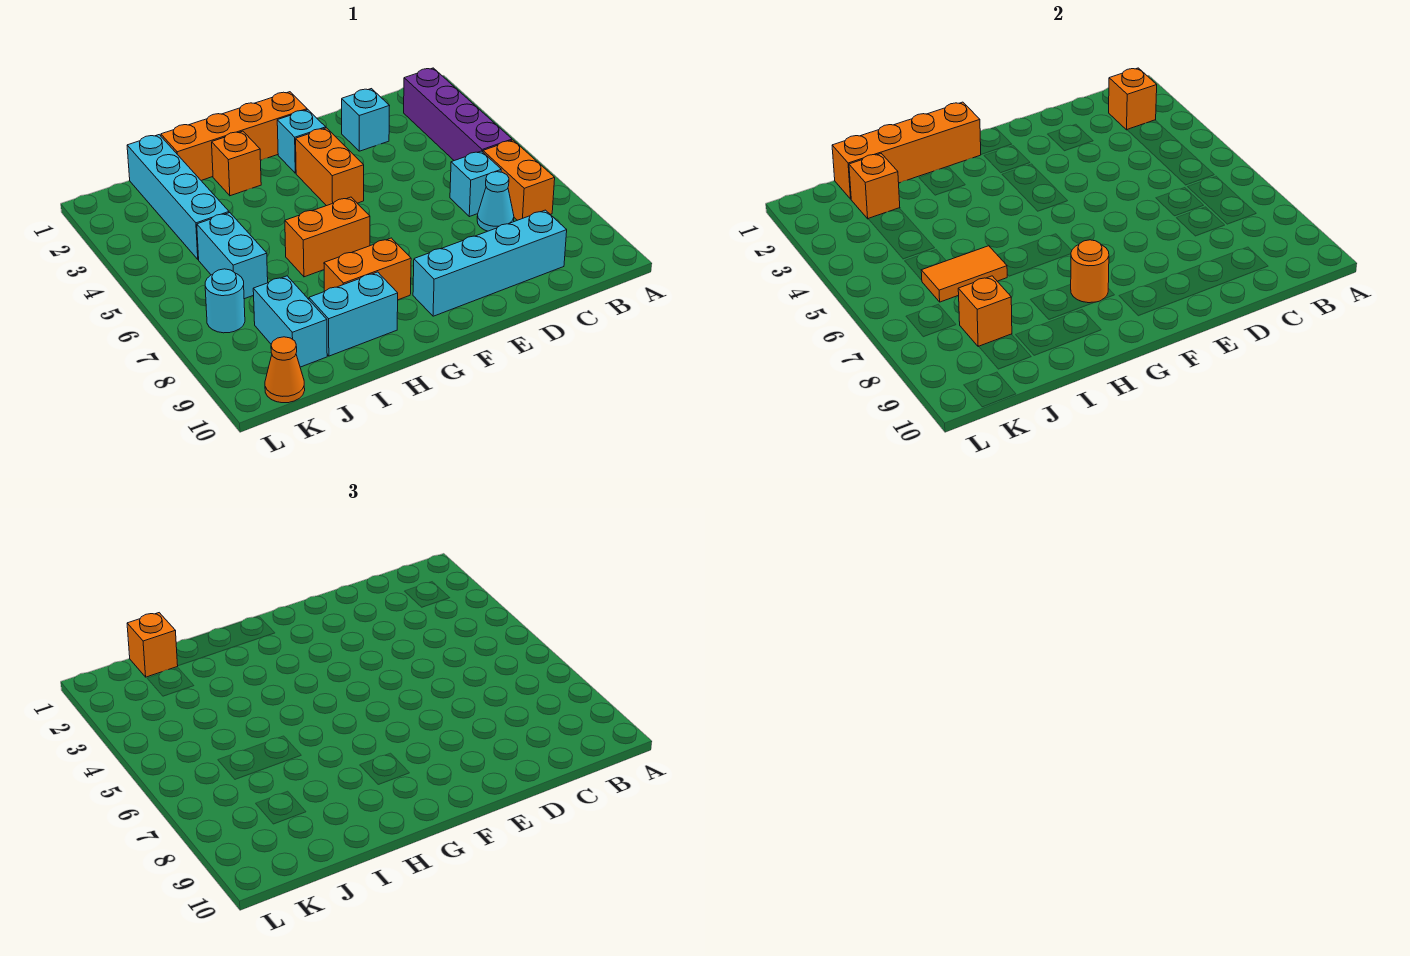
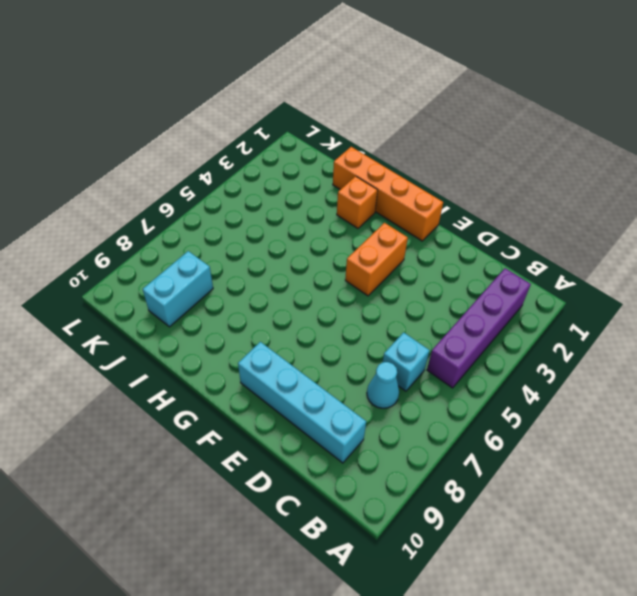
none -> orange brick B6:B7 level 1
none -> cyan brick D2 level 1
none -> cyan brick F2 level 1

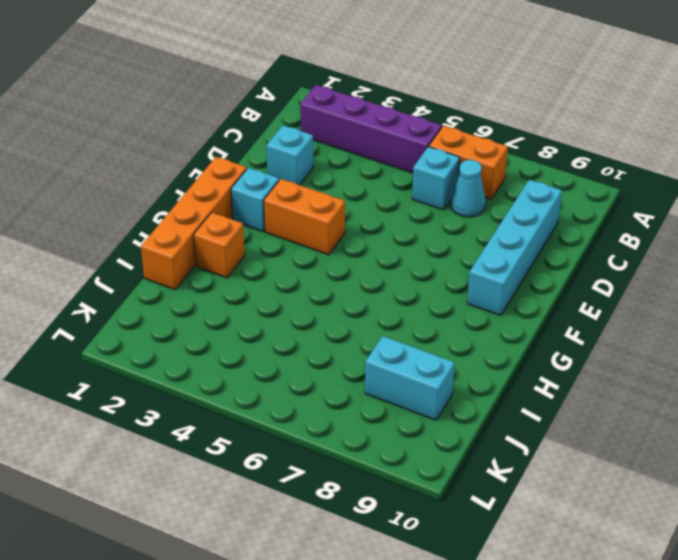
none -> orange brick G6:H6 level 1
none -> orange brick G8:H8 level 1
none -> cyan brick H9:I9 level 1

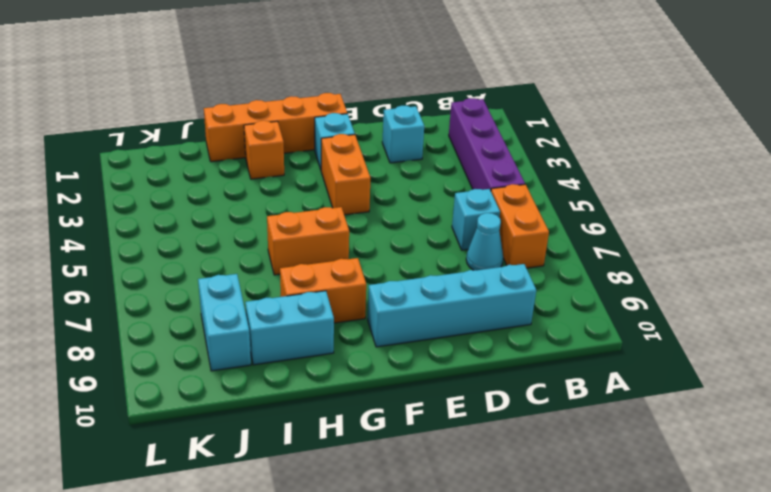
none -> cyan brick J1:J4 level 1
none -> cyan brick J5:J6 level 1
none -> cyan round brick K7 level 1

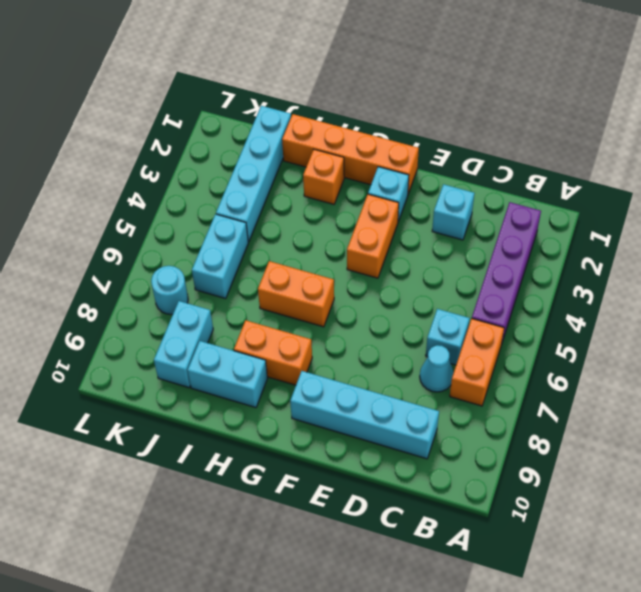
none -> orange cone K10 level 1
none -> orange brick B2 level 2
none -> orange brick G1:J1 level 2

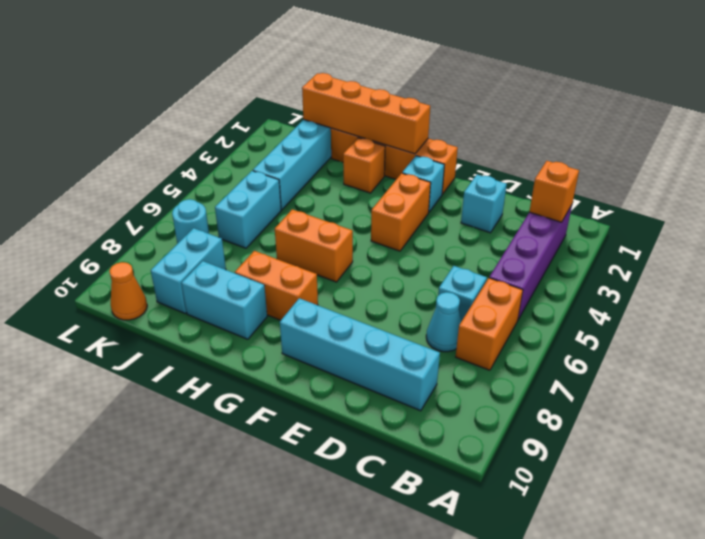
none -> orange round brick G8 level 2
none -> orange tile I6:J6 level 2
none -> orange brick J2 level 2

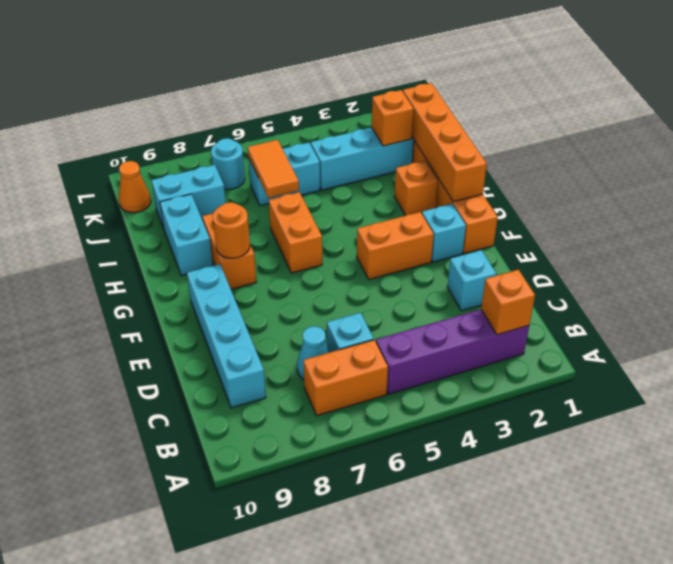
none -> orange brick J8 level 2
none -> orange brick J1 level 3

